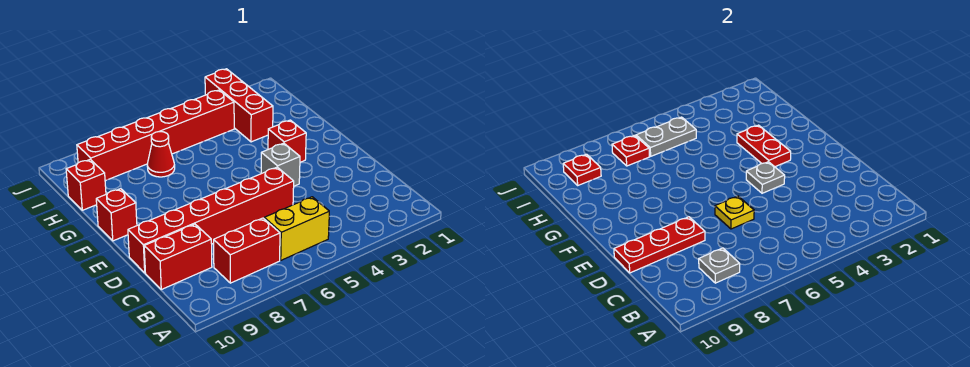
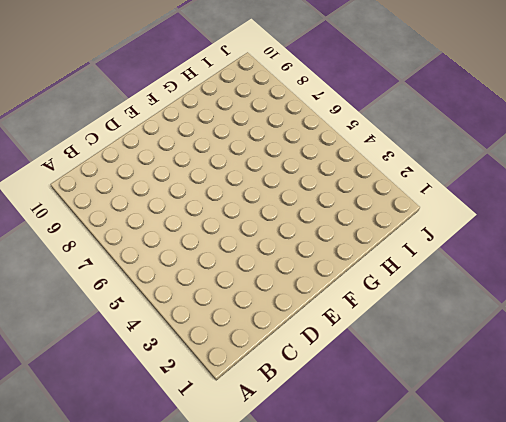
none -> yellow brick B5:B6 level 1
none -> red brick B7:B8 level 1
none -> red brick C9:C10 level 1

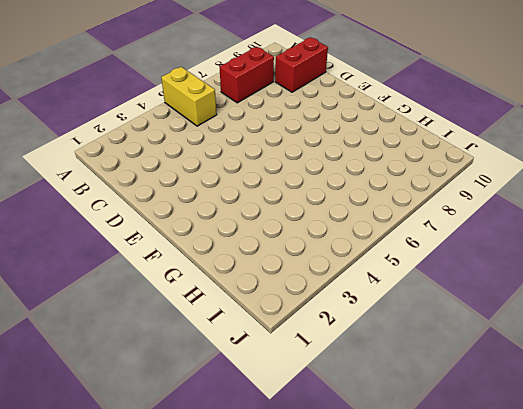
yellow brick A5:B5 level 1 -> yellow brick B5:B6 level 1
none -> red brick D5:D10 level 1
none -> grey brick E4 level 1
none -> red brick F3 level 1

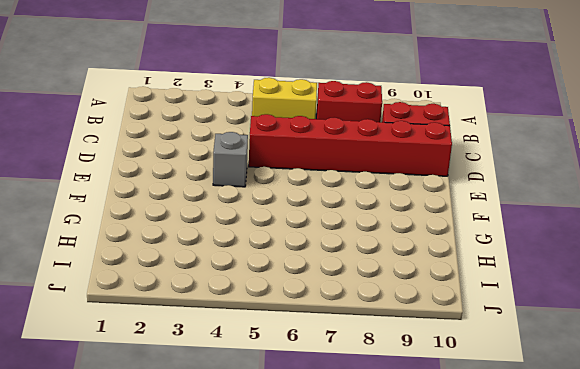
none -> red brick F3 level 1
none -> red brick F10 level 1
none -> red brick H3:J3 level 1

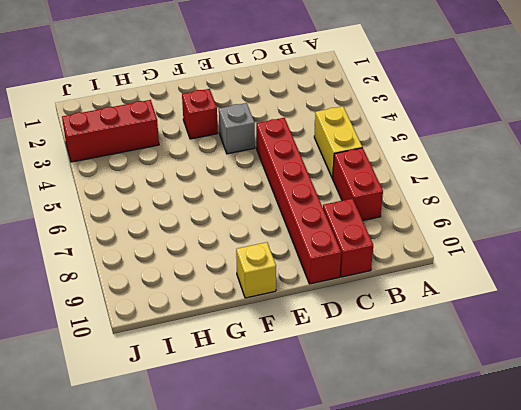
yellow brick F10 level 1 -> red brick F10 level 1
none -> red cone H7 level 1
none -> red brick H10 level 1
none -> red brick I4:I9 level 1

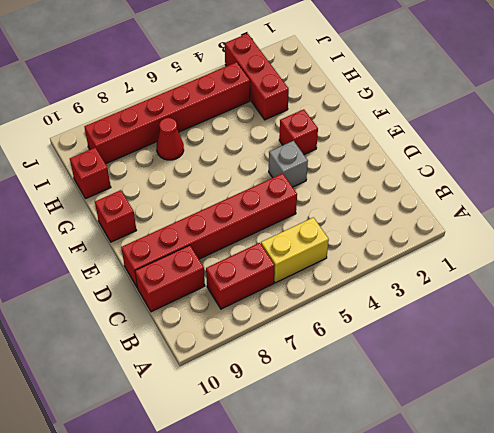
none -> grey plate B8 level 2
none -> yellow plate D6 level 2
none -> red plate D8:D10 level 2

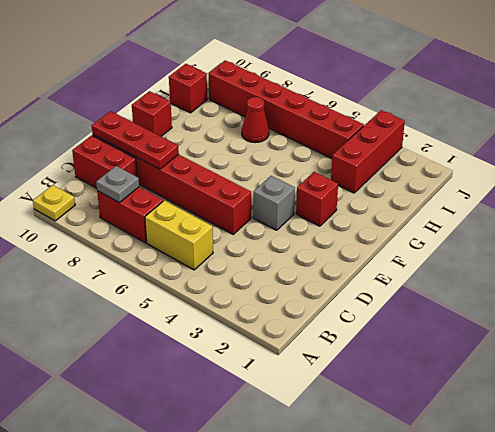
yellow plate A10 level 1 -> yellow plate D6 level 2
none -> grey plate E4 level 2
none -> red plate F3:G3 level 2
none -> grey plate I5:I6 level 2

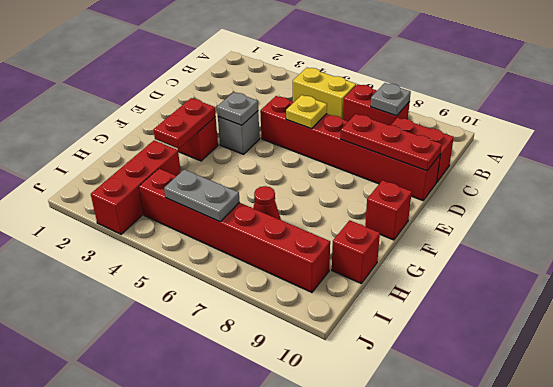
none -> red plate I7 level 2
none -> red plate I9 level 2

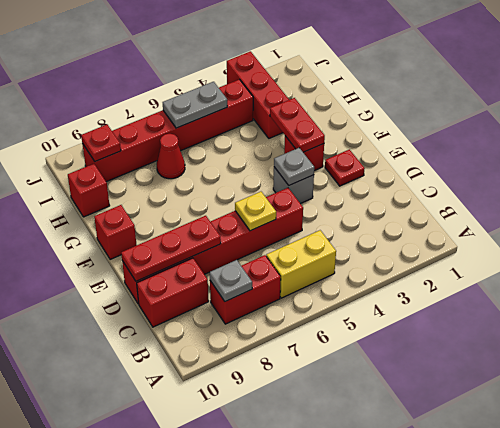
red plate E2 level 1 -> red plate I7 level 2

